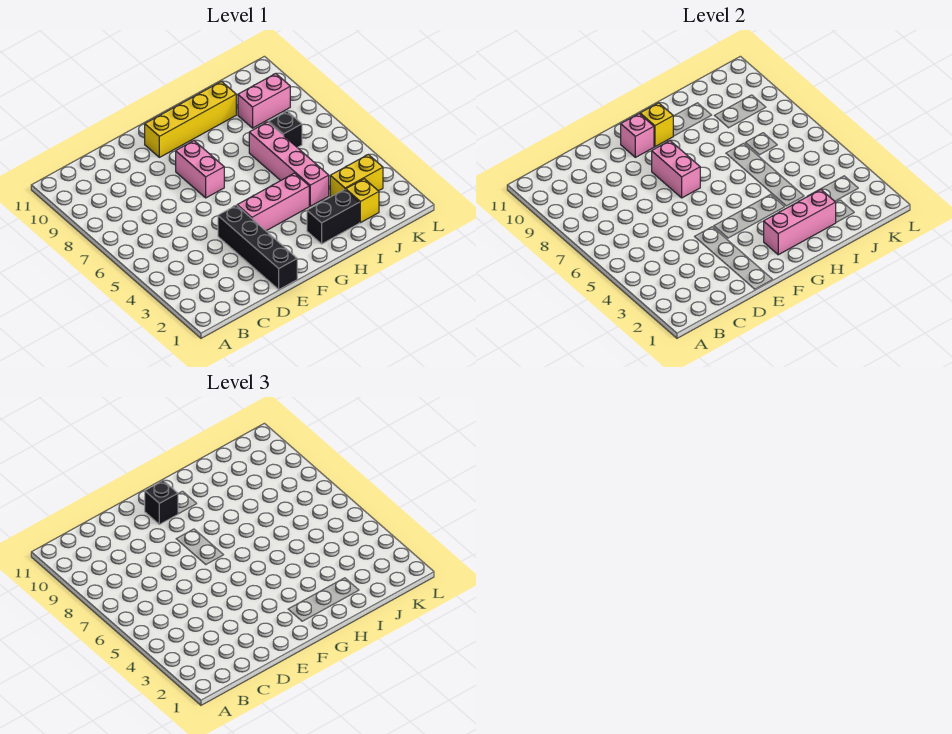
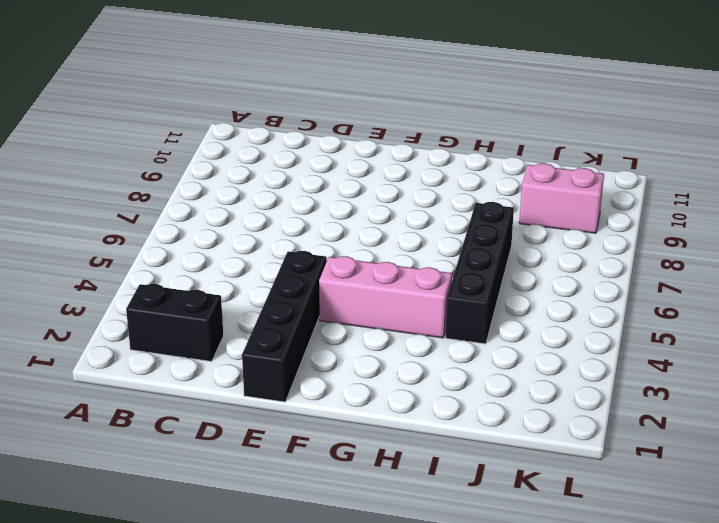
black brick B2:C2 level 1 -> black brick H2:I2 level 1
black brick I4:I7 level 1 -> pink brick I4:I7 level 1
none -> pink brick F7:F8 level 1
none -> yellow brick F10:I10 level 1
none -> yellow brick J2 level 1

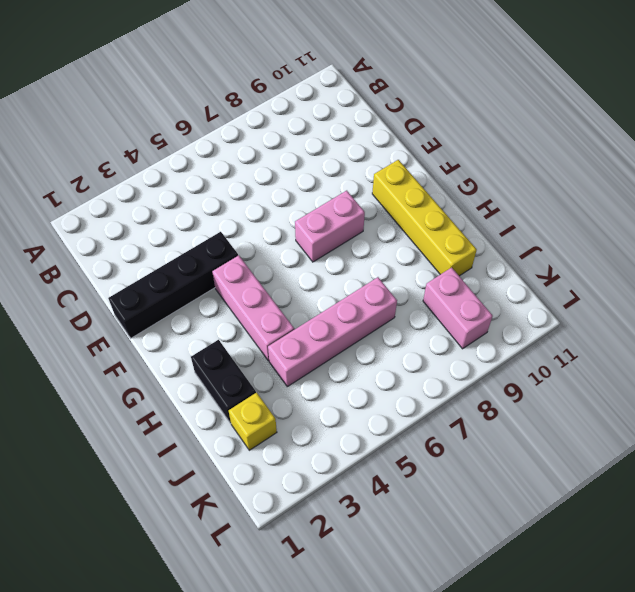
none -> yellow brick J3:K3 level 1
none -> black brick J7 level 1
none -> pink brick F7:F8 level 2

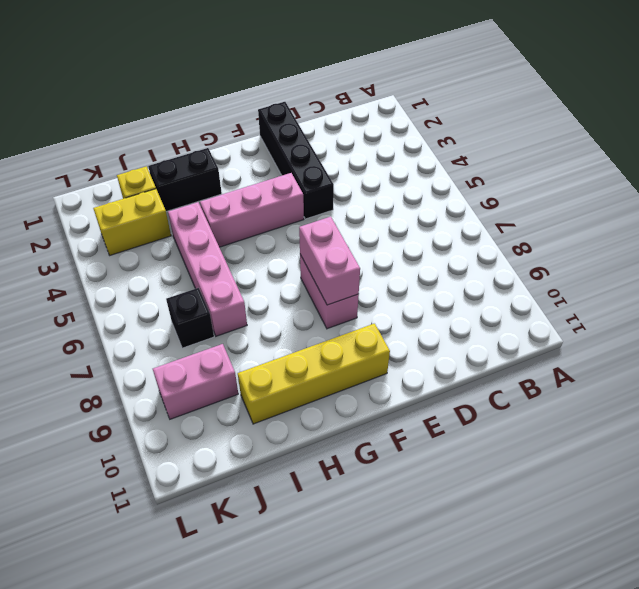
none -> pink brick F10 level 2
none -> pink brick G2:I2 level 2
none -> yellow brick G10 level 2

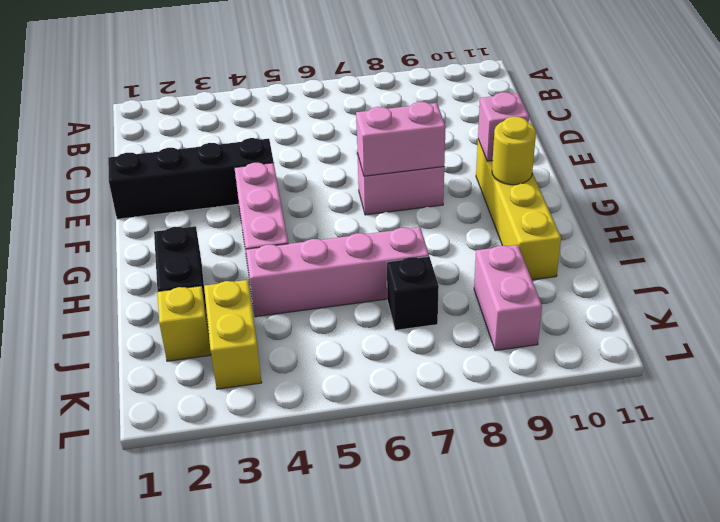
yellow round brick G10 level 2 -> yellow brick G10 level 2
none -> pink brick G2:I2 level 2
none -> black brick F10 level 3

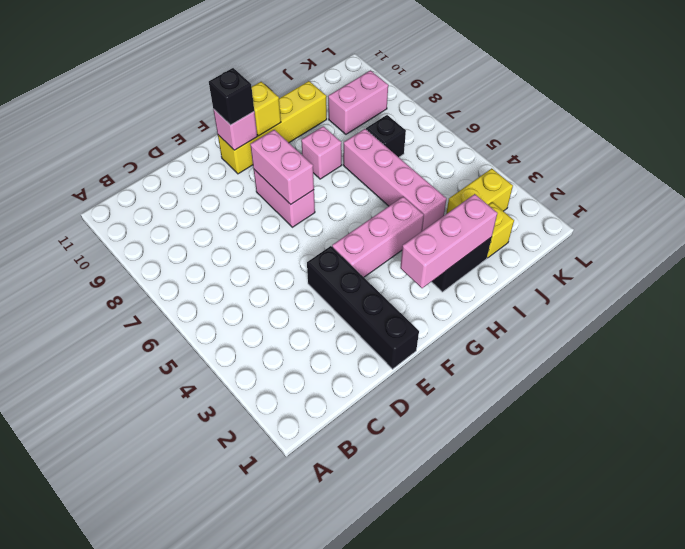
pink brick H8 level 1 -> none

